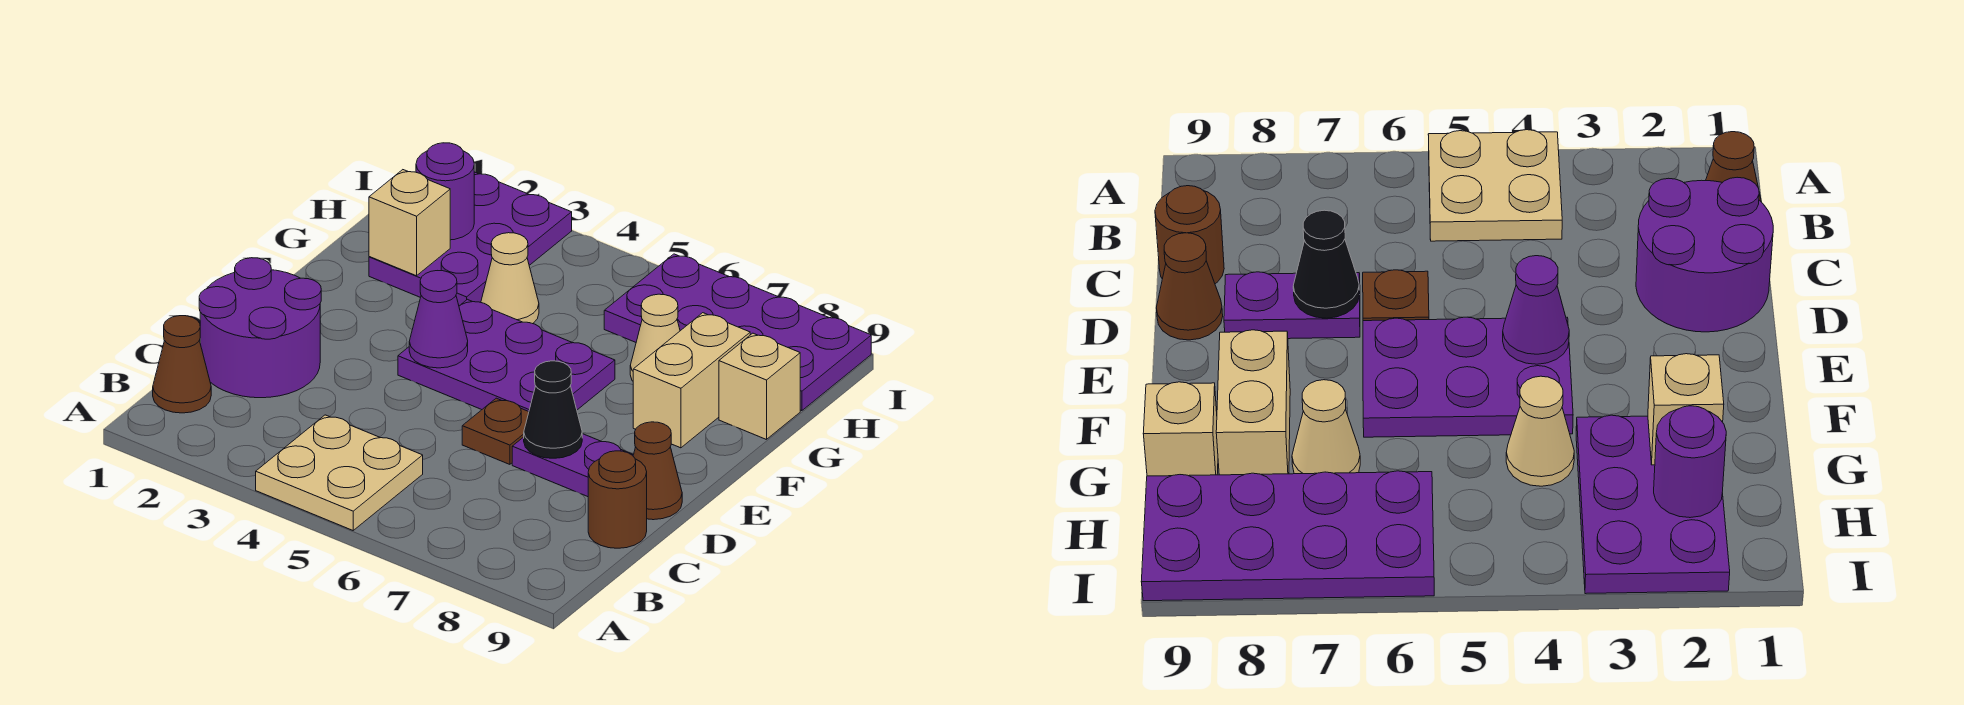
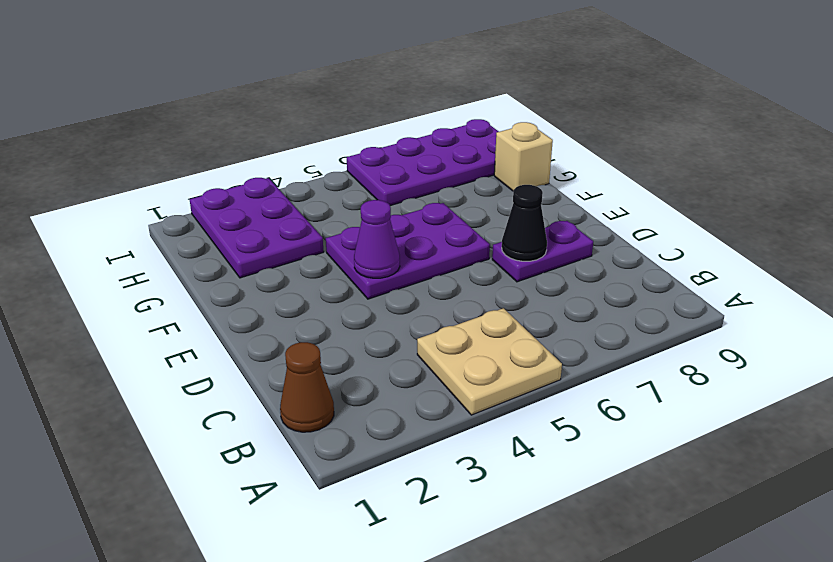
none -> purple round brick C1:D2 level 1
none -> brown round brick C9 level 1
none -> brown plate D6 level 1

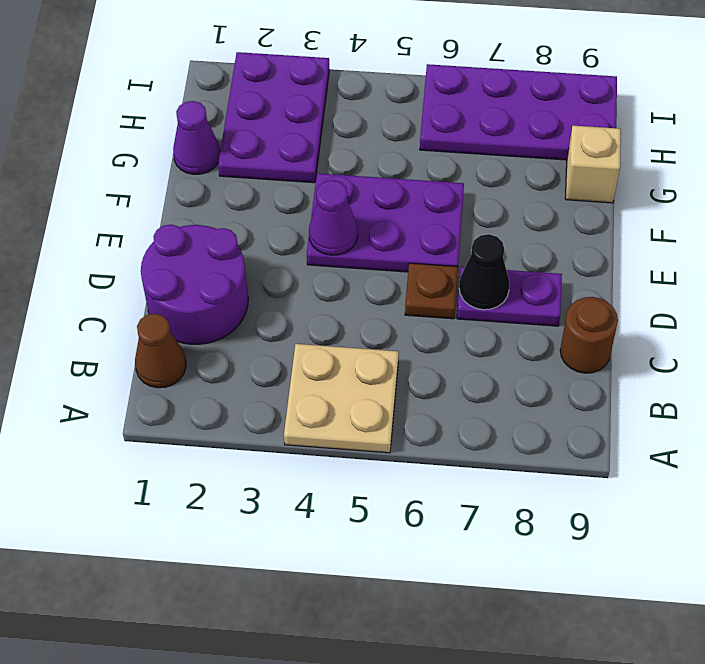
purple cone G1 level 1 -> none
none -> brown cone D9 level 1
none -> tan brick F8:G8 level 1
none -> tan cone G4 level 1

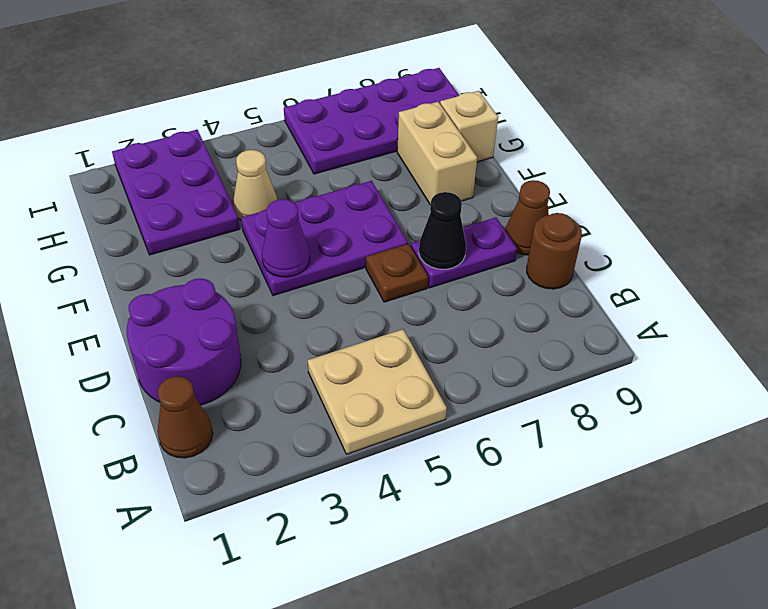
none -> tan cone G7 level 1
none -> tan brick G2 level 2
none -> purple round brick H2 level 2

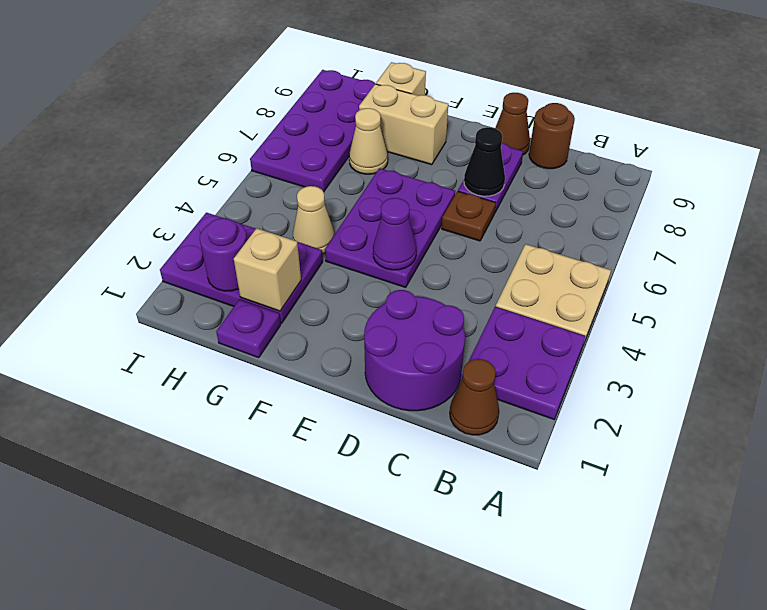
purple plate A2:B3 level 1 -> none
purple plate G1 level 1 -> none

